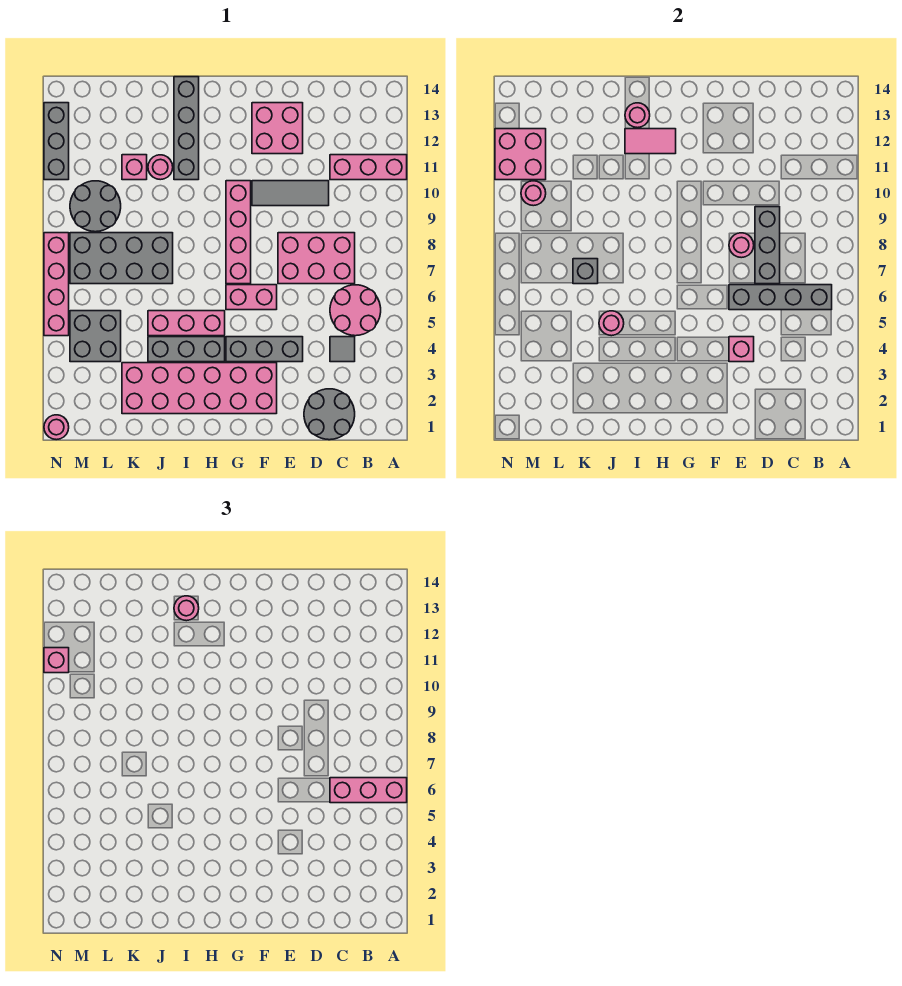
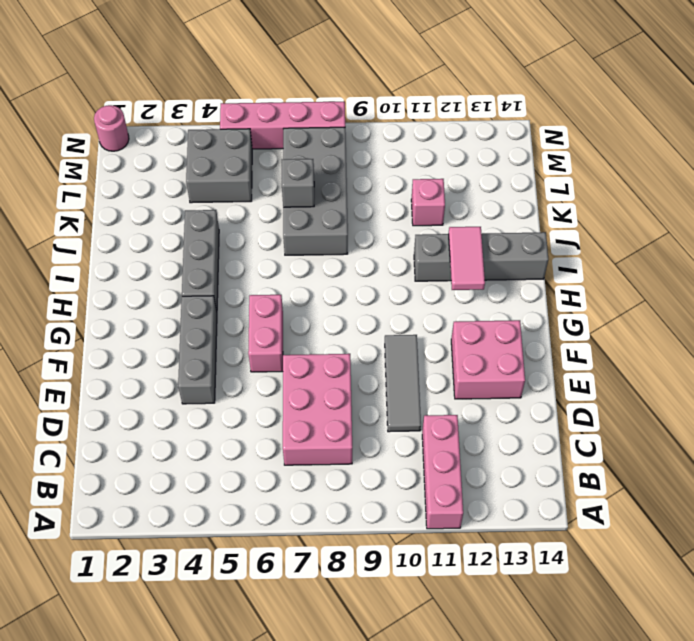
none -> pink round brick B5:C6 level 1
none -> grey round brick C1:D2 level 1
none -> grey tile C4 level 1
none -> pink brick F2:K3 level 1

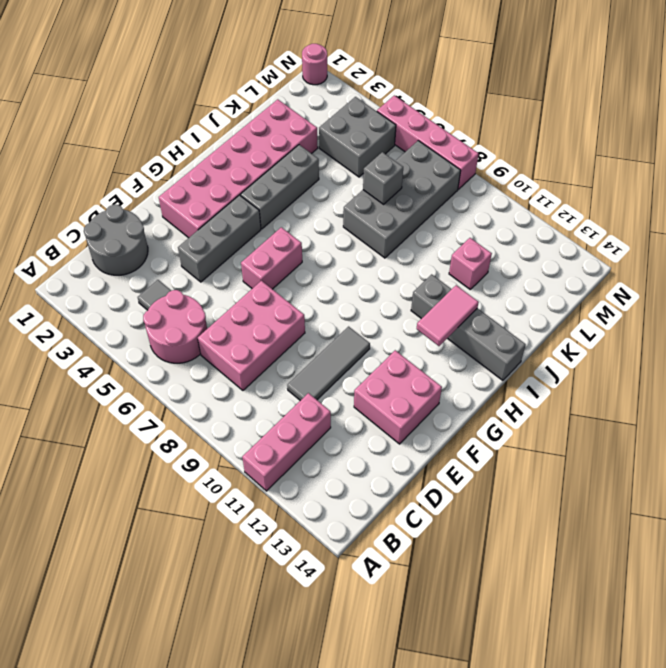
none -> pink brick G7:G10 level 1
none -> pink brick H5:J5 level 1
none -> pink round brick J11 level 1
none -> grey round brick L9:M10 level 1

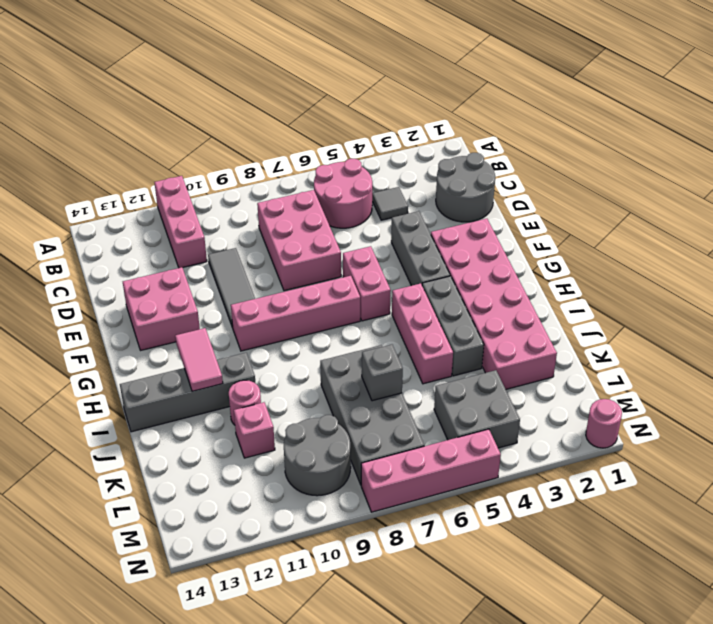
none -> grey brick N11:N13 level 1
none -> grey brick B6:E6 level 2
none -> grey brick D7:D9 level 2
none -> pink brick E4 level 2

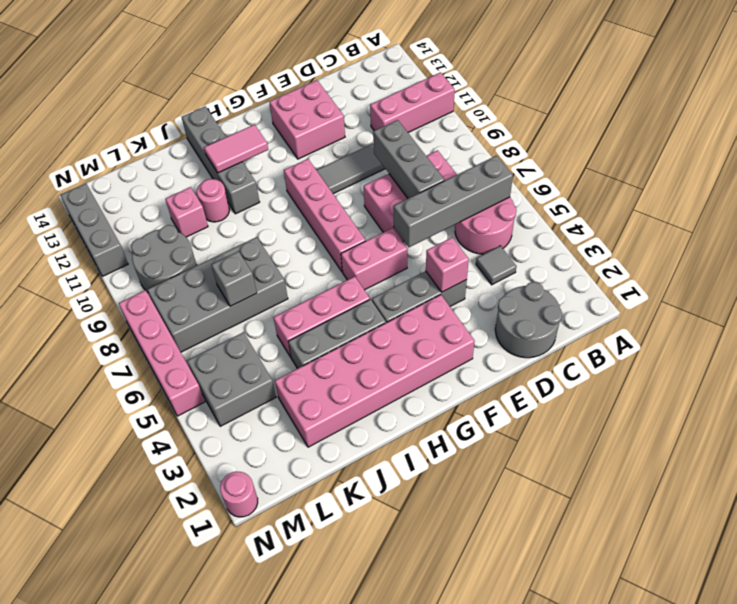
none -> pink round brick E8 level 2
none -> pink round brick I13 level 2
none -> pink round brick J5 level 2
none -> pink round brick M10 level 2

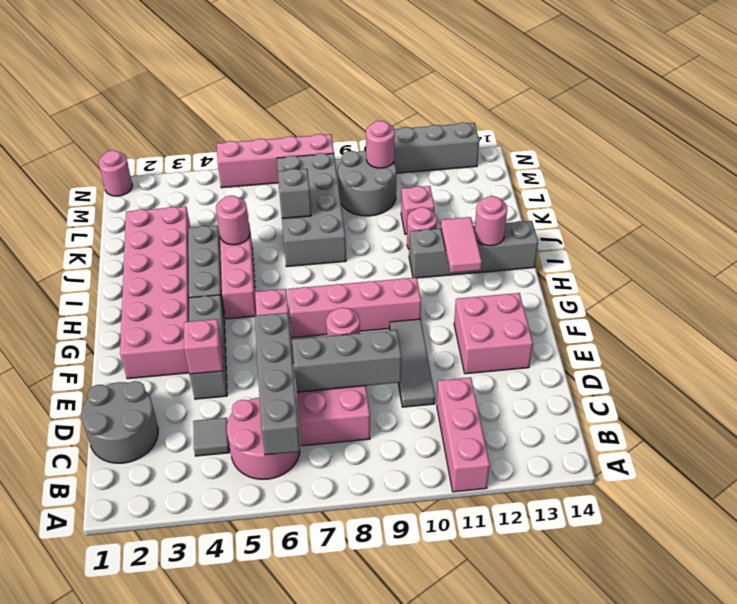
none -> grey brick L4:M5 level 1
none -> pink brick M11:N12 level 2
none -> pink brick A6:C6 level 3
none -> pink round brick I13 level 3

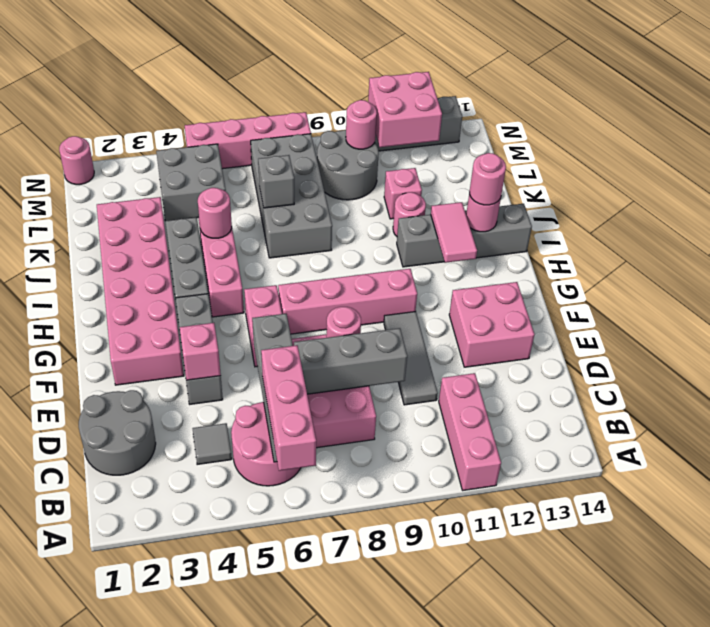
none -> pink brick N11 level 3

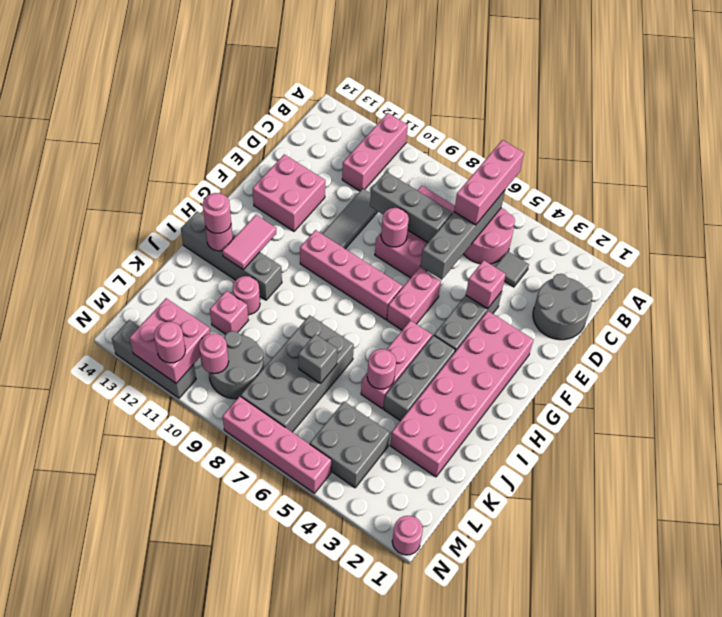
pink round brick N11 level 3 -> pink brick N11 level 3

